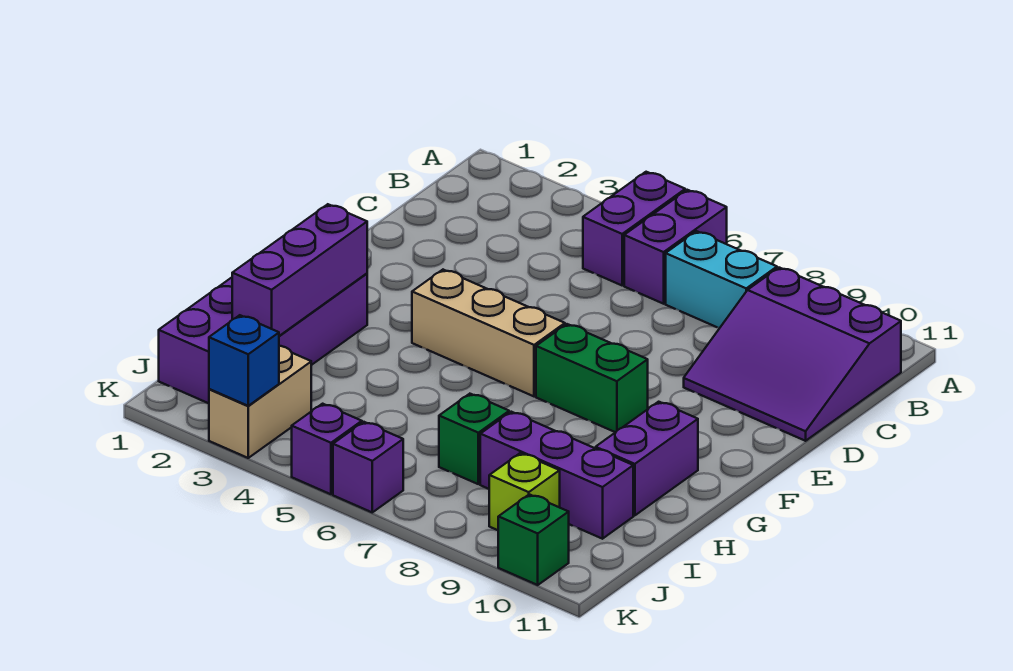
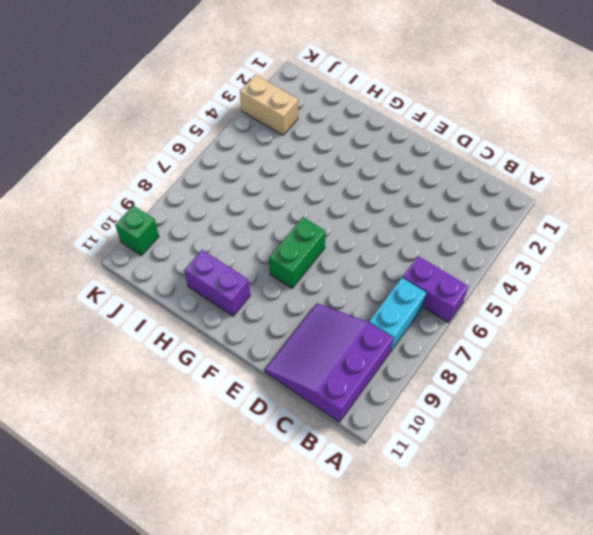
none -> purple brick A5:B5 level 1
none -> tan brick F4:F6 level 1
none -> purple brick G1:J2 level 1

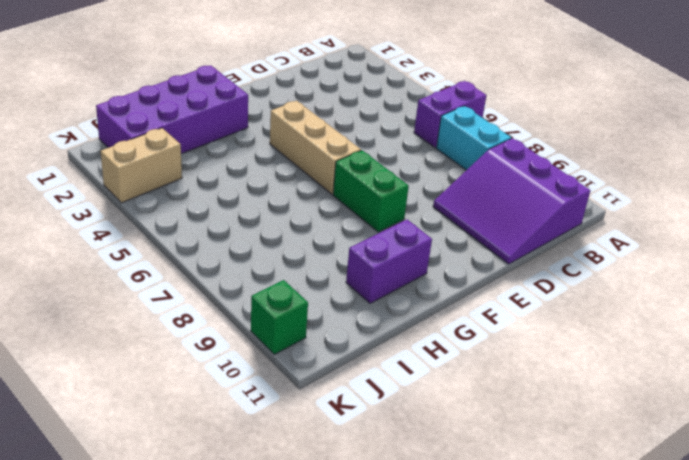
none -> purple brick A5:B5 level 1
none -> green brick I7 level 1
none -> purple brick I8:I10 level 1

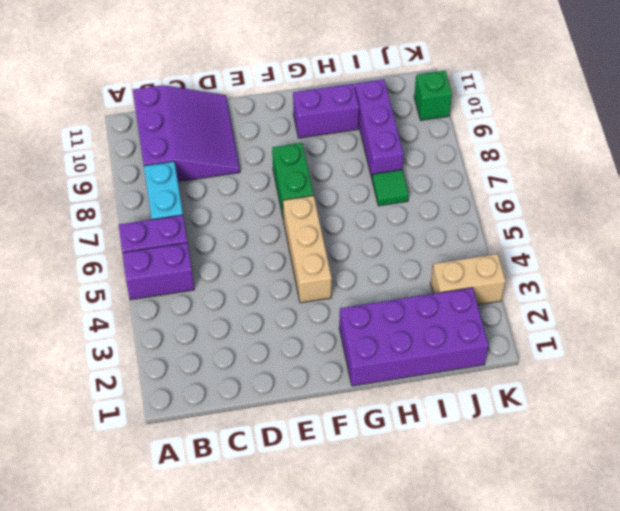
green tile I7 level 1 -> green brick I7 level 1
none -> lime brick J9 level 1
none -> purple brick K5 level 1
none -> purple brick K6 level 1

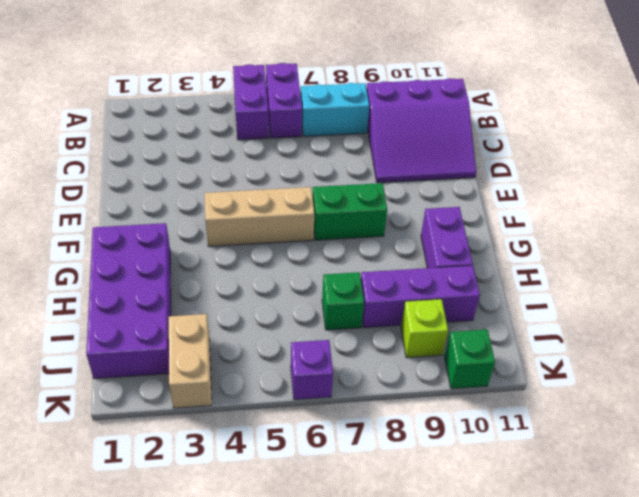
none -> purple brick K5 level 1
none -> purple brick G2:I2 level 2
none -> blue brick K3 level 2

